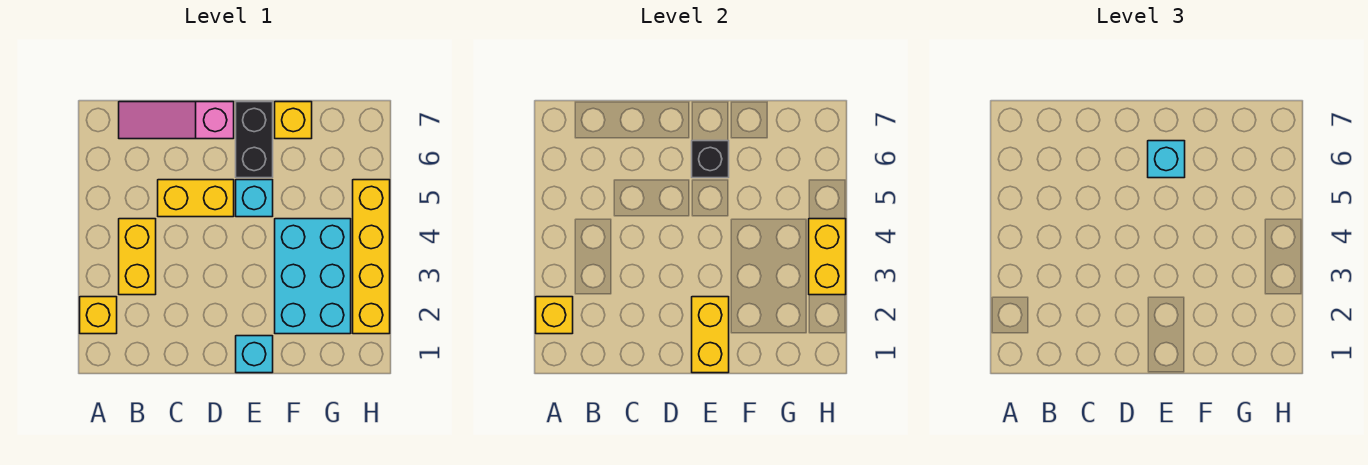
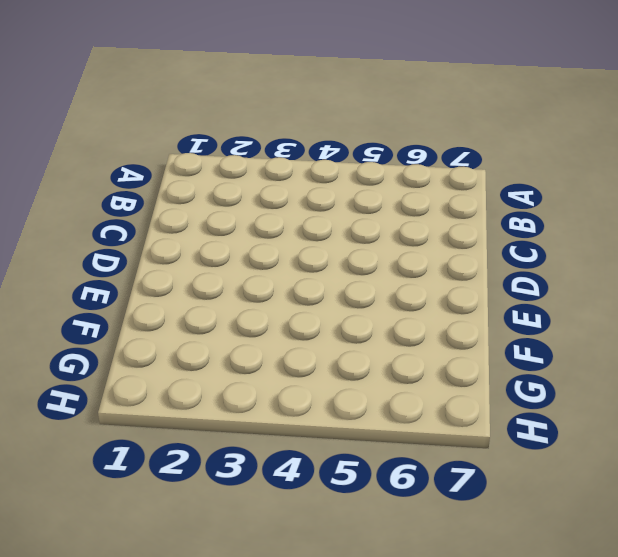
none -> yellow brick A2 level 1
none -> yellow brick B3:B4 level 1
none -> pink slope B7:D7 level 1 top D

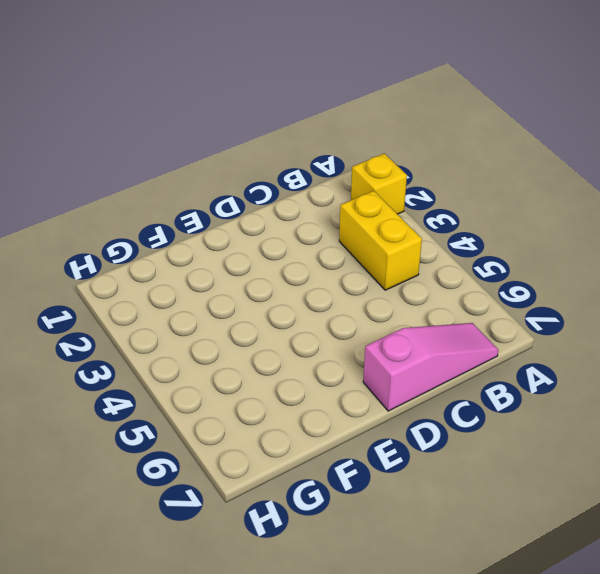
none -> yellow brick C5:D5 level 1
none -> cyan brick E1 level 1
none -> cyan brick E5 level 1

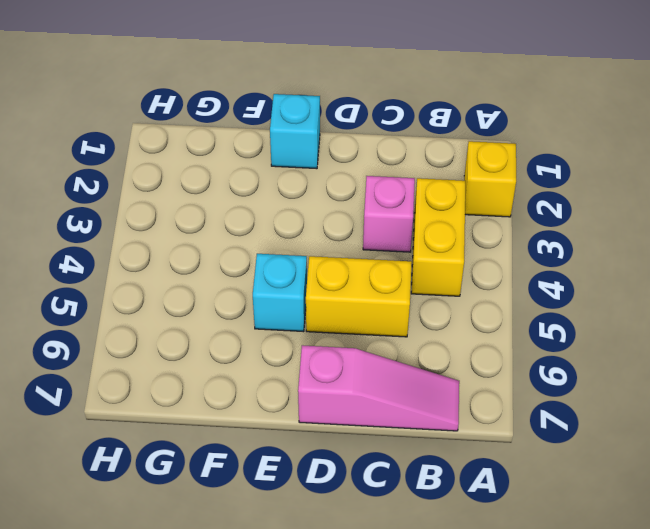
pink brick C3 level 1 -> none
none -> black brick E6:E7 level 1
none -> cyan brick F2:G4 level 1
none -> yellow brick F7 level 1

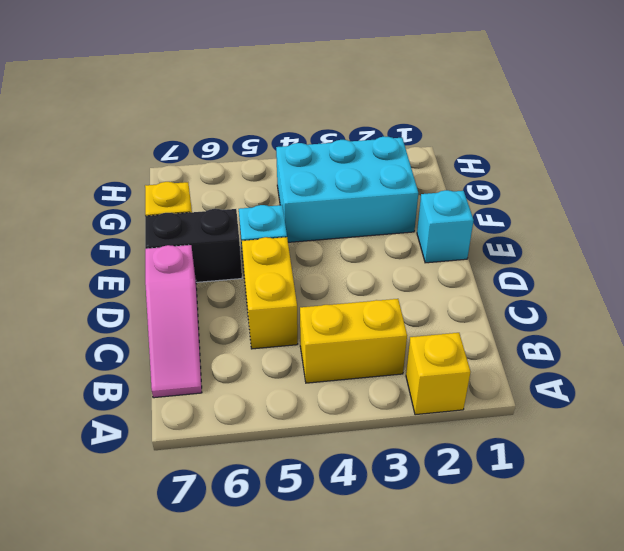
none -> yellow brick H2:H5 level 1
none -> yellow brick A2 level 2
none -> yellow brick E1:E2 level 2

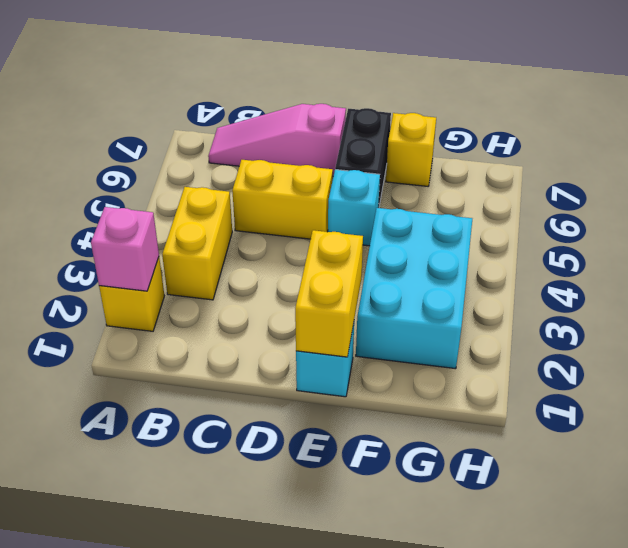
pink brick A2 level 2 -> yellow brick A2 level 2
none -> yellow brick H2:H5 level 1
none -> black brick E6 level 2
none -> yellow brick H3:H4 level 2

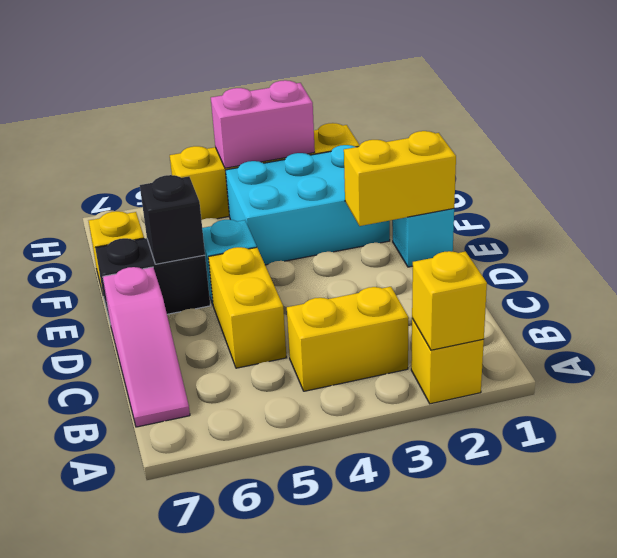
pink brick H3:H4 level 2 -> yellow brick H3:H4 level 2
none -> cyan brick E6 level 3

